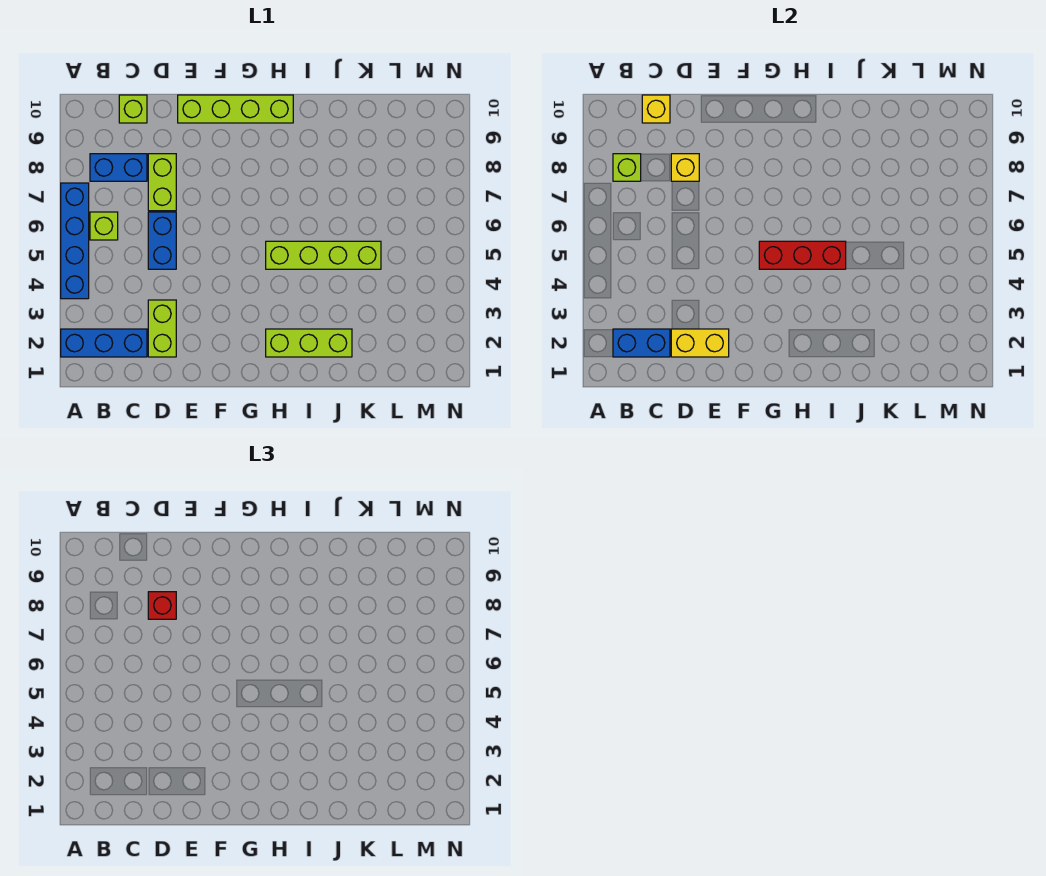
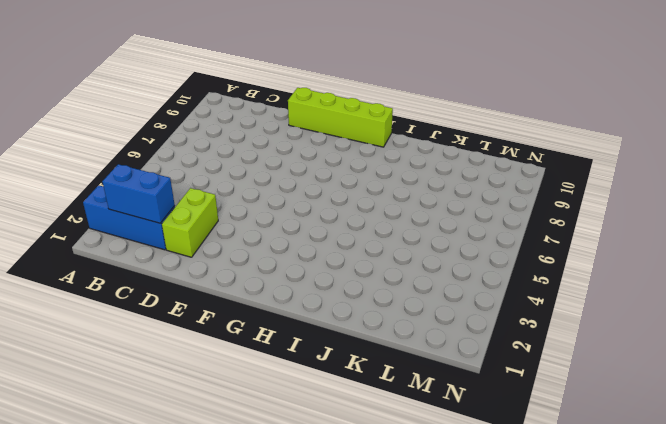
none -> blue brick A4:A7 level 1
none -> lime brick B6 level 1
none -> blue brick B8:C8 level 1

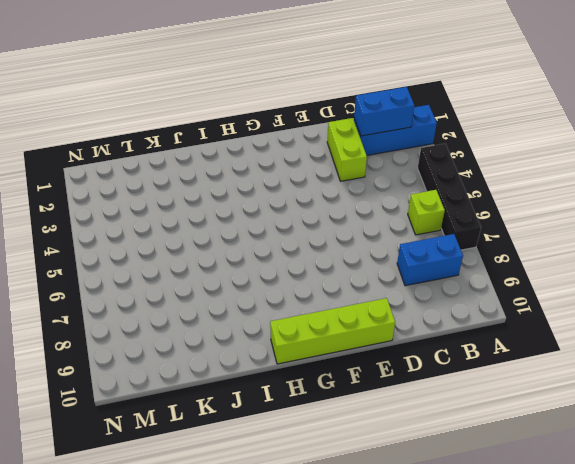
black brick A4:A7 level 1 -> blue brick A4:A7 level 1
none -> lime brick C10 level 1
none -> blue brick D5:D6 level 1
none -> lime brick D7:D8 level 1

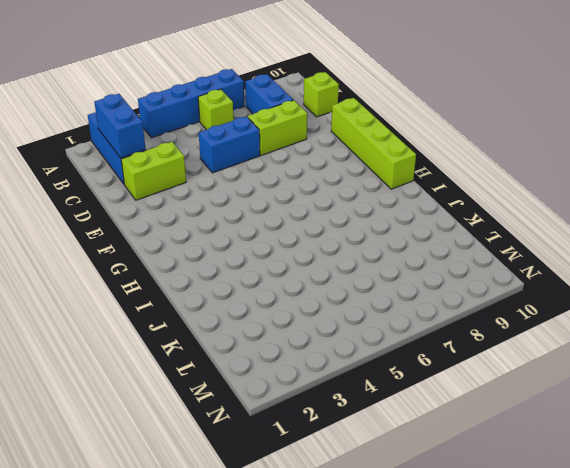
none -> lime brick H2:J2 level 1
none -> lime brick H5:K5 level 1
none -> lime brick B8 level 2

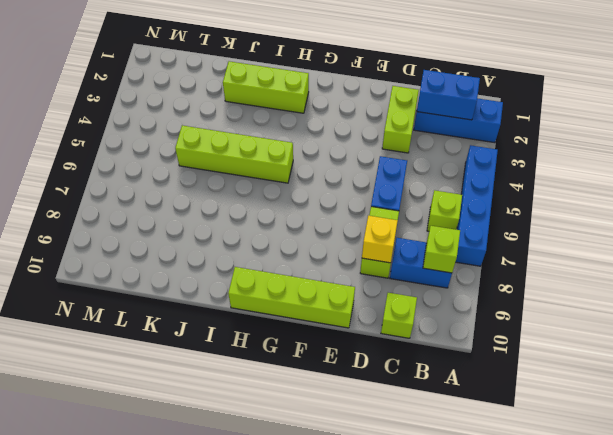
none -> yellow brick C10 level 2
none -> yellow brick D2:E2 level 2
none -> red brick G5:I5 level 2

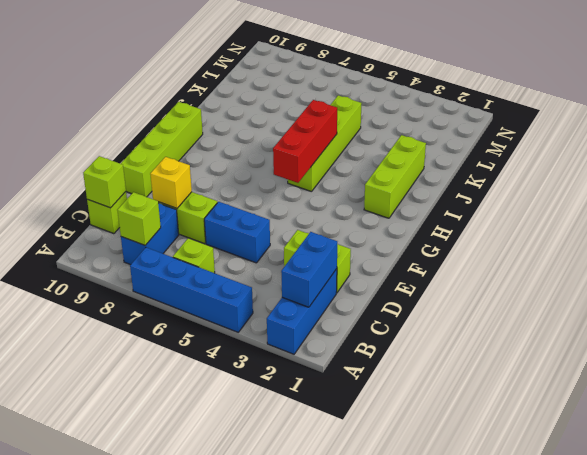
lime brick C10 level 2 -> yellow brick C10 level 2
none -> yellow brick D2:E2 level 2
none -> red brick D8 level 3

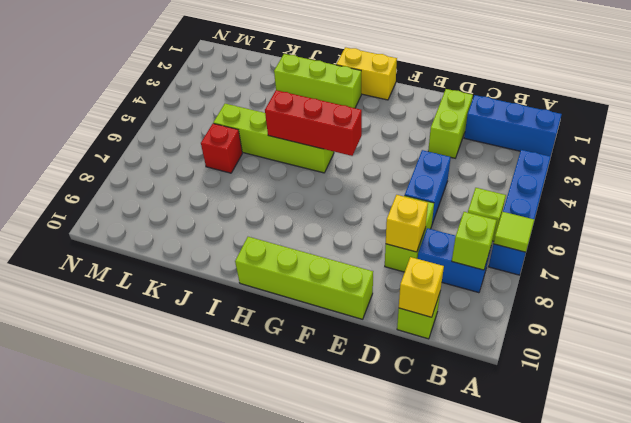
lime tile A7 level 2 -> none
yellow brick G1:H1 level 1 -> yellow brick D2:E2 level 2
red brick K6 level 1 -> red brick D8 level 3
none -> blue brick B2:C2 level 2

